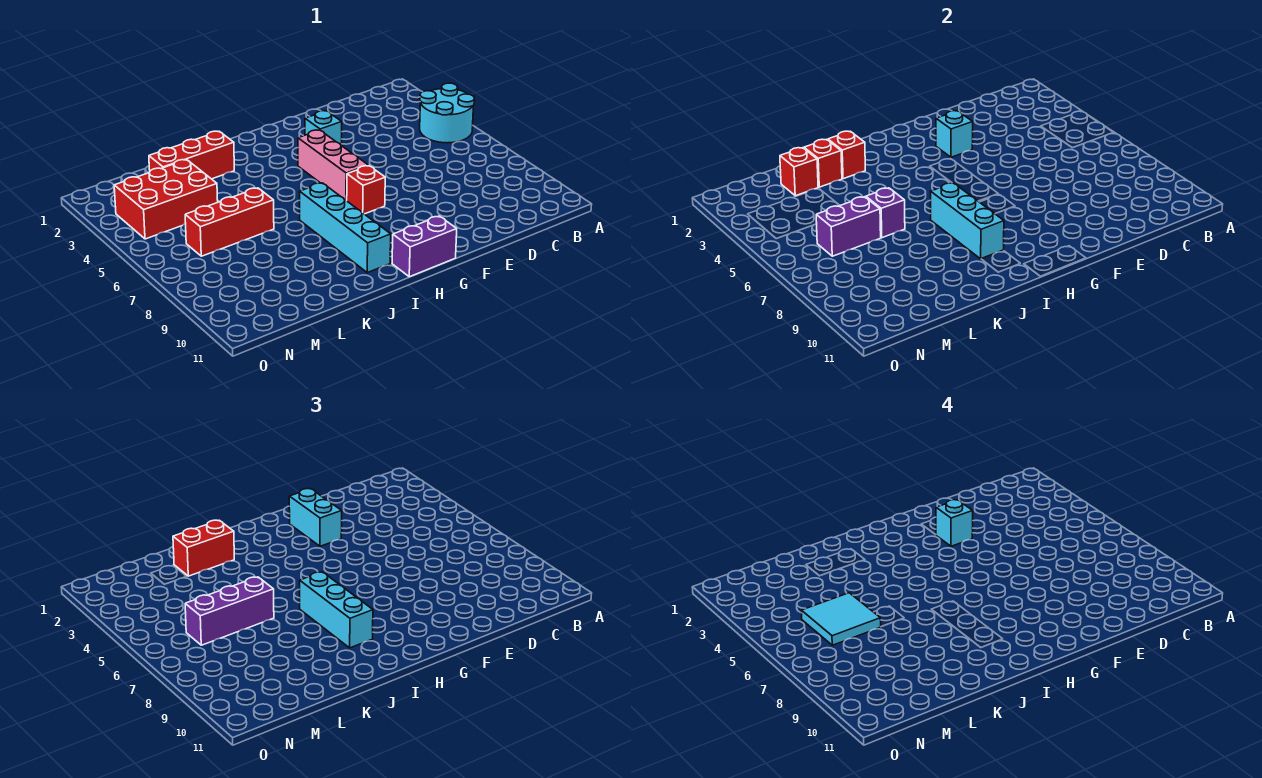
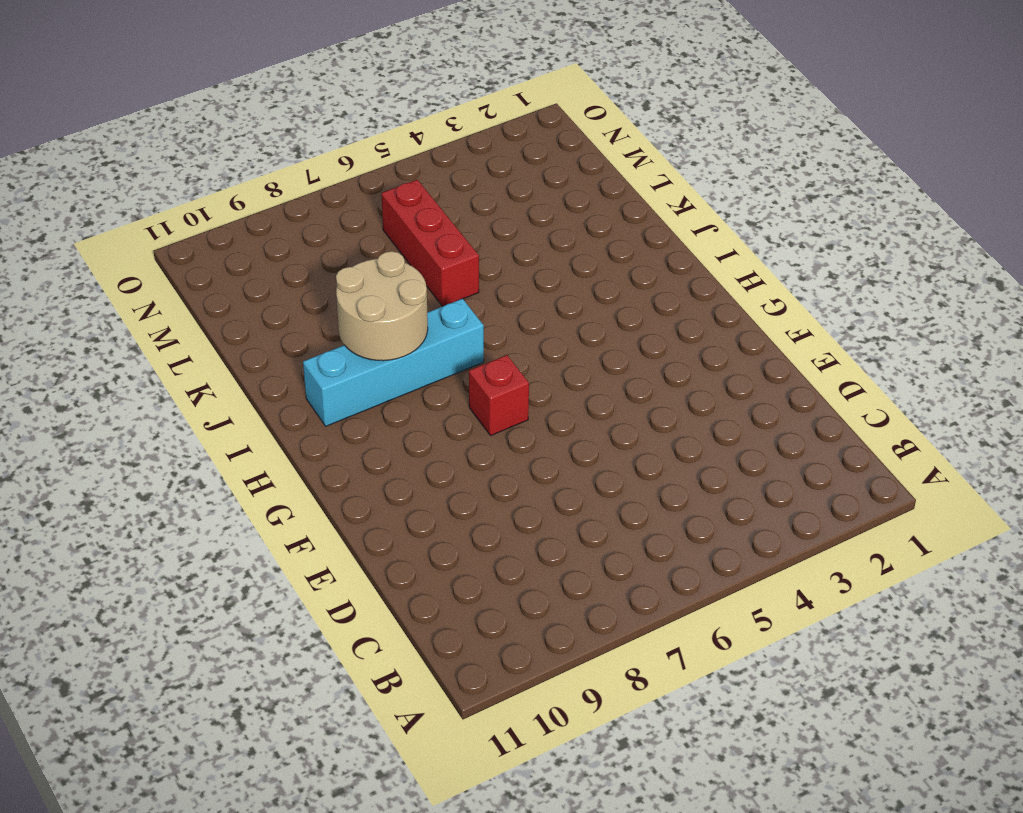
tan round brick I8:J9 level 2 -> cyan brick I7:I9 level 2
none -> cyan round brick A4:B5 level 1
none -> cyan brick F3 level 1
none -> pink brick G4:G6 level 1

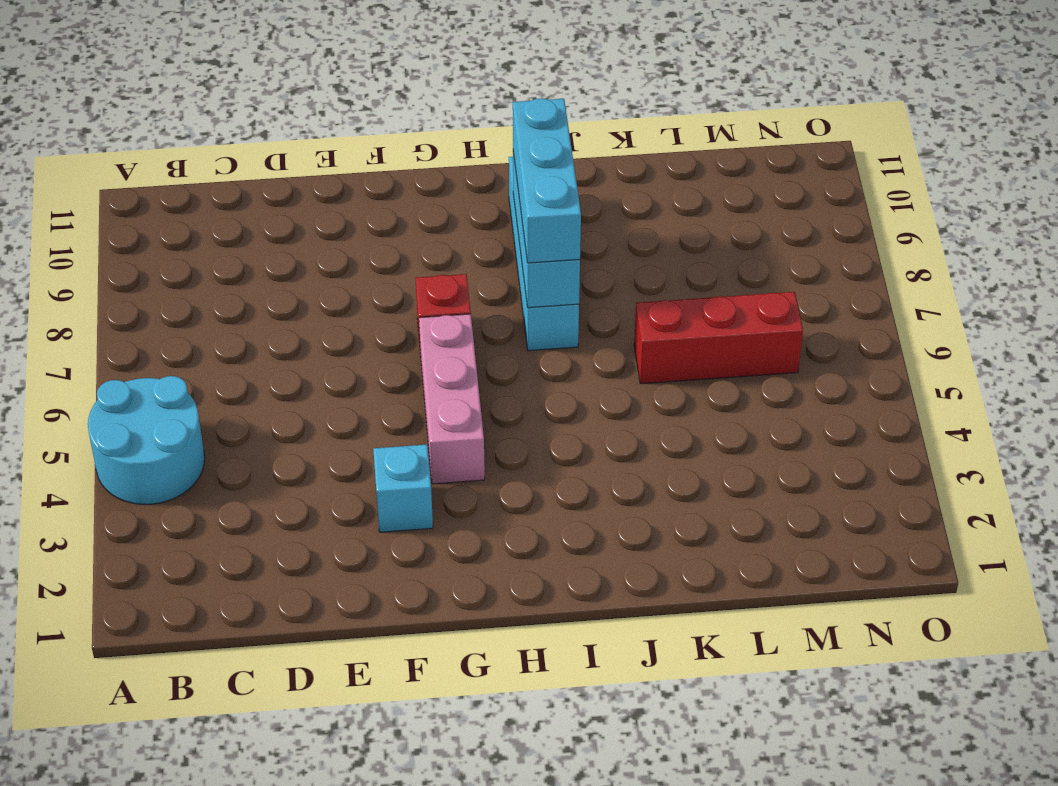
none -> purple brick G11:H11 level 1
none -> red brick J2:L2 level 1
none -> red brick L3:N4 level 1

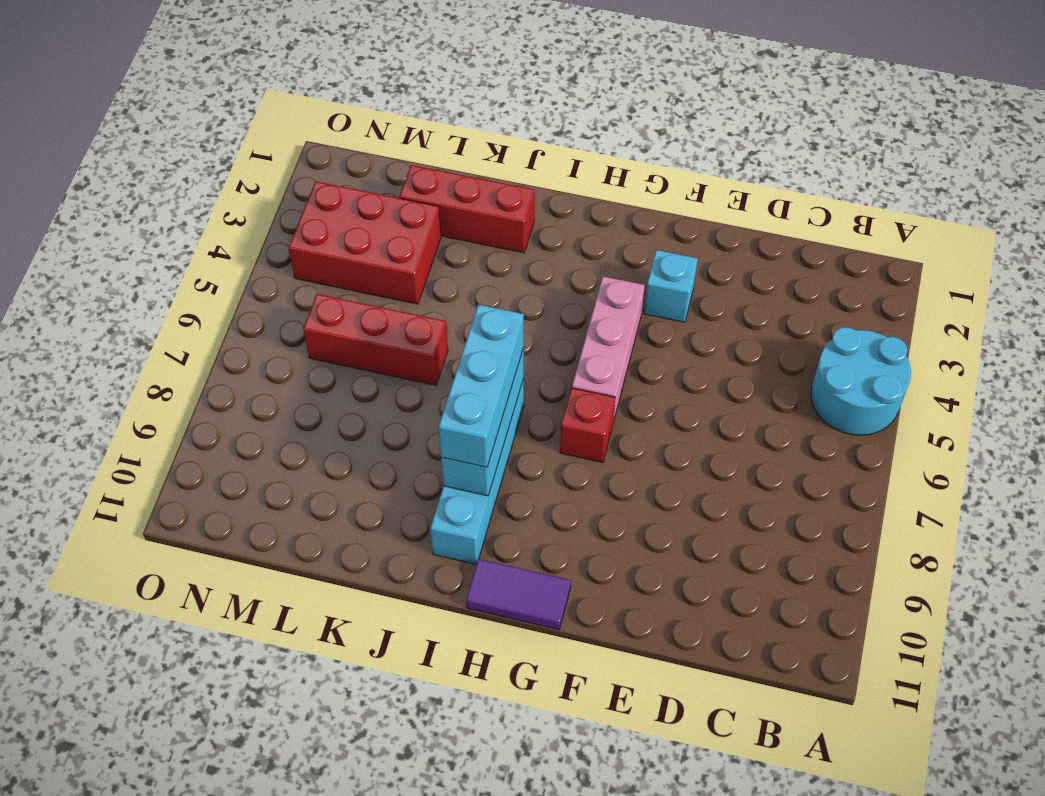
purple tile G11:H11 level 1 -> purple brick G11:H11 level 1
none -> cyan brick F3 level 2
none -> red brick J2 level 2
none -> red brick K2 level 2

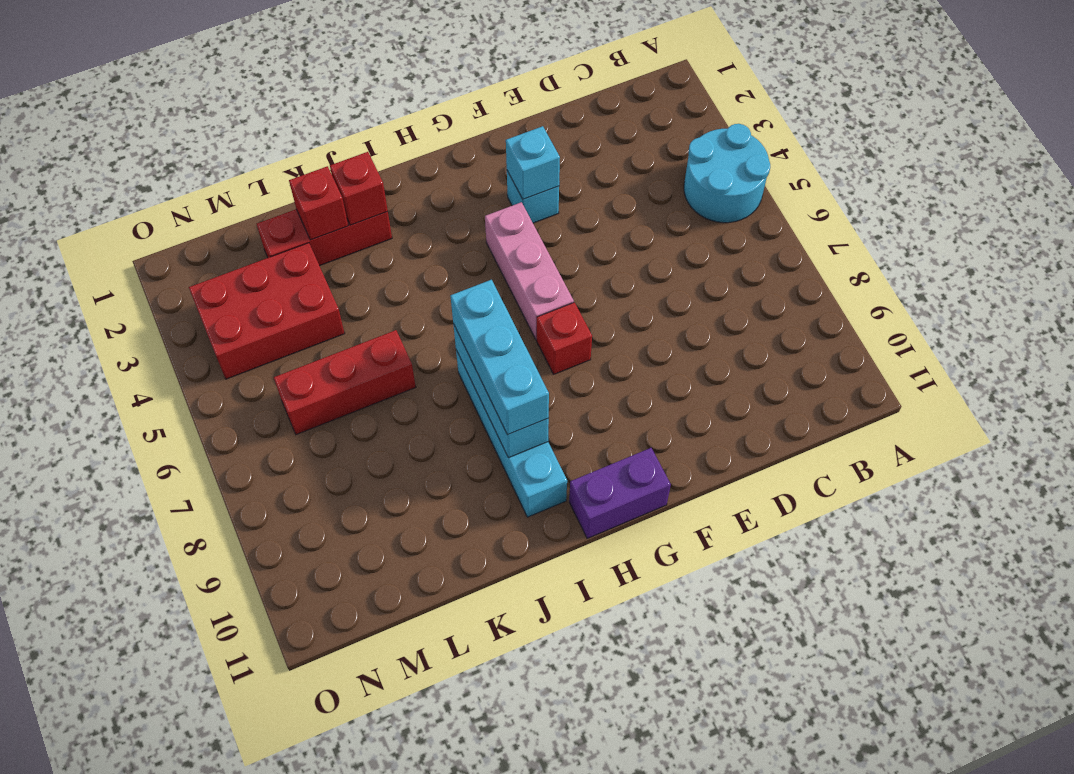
none -> purple brick K6 level 2
none -> red brick L2 level 2
none -> purple brick L6:M6 level 2

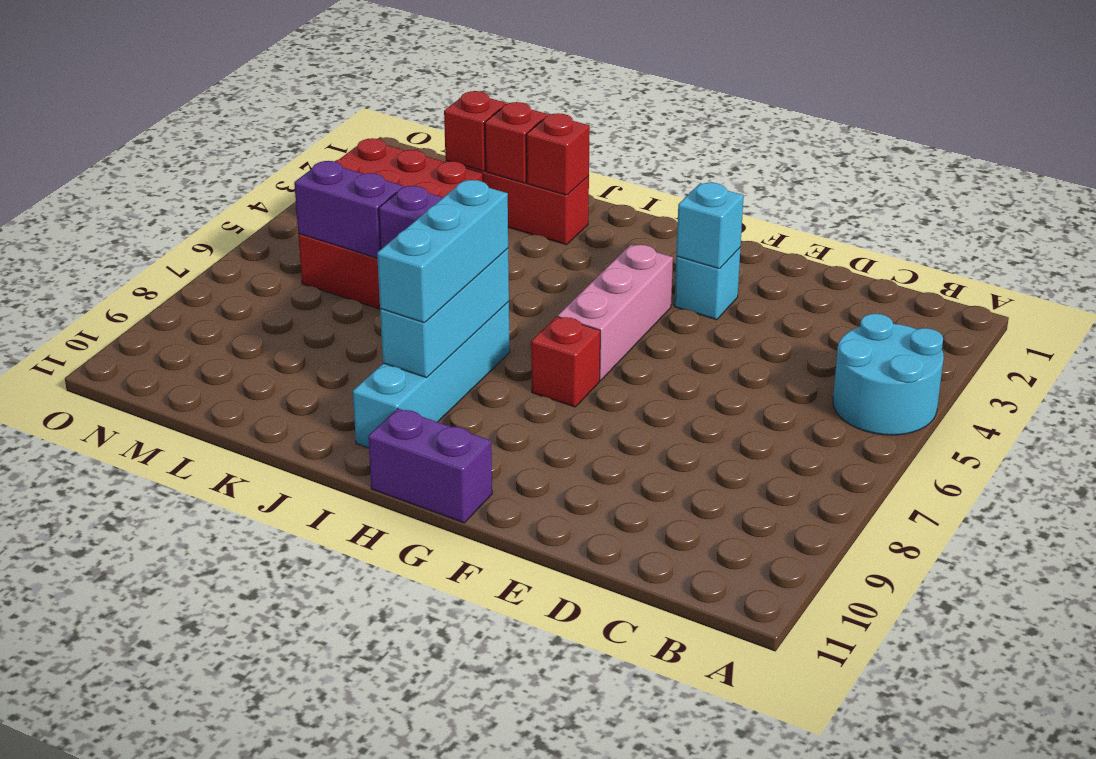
none -> cyan brick F2:F3 level 3
none -> red brick J2:K2 level 3
none -> purple brick K6:M6 level 3

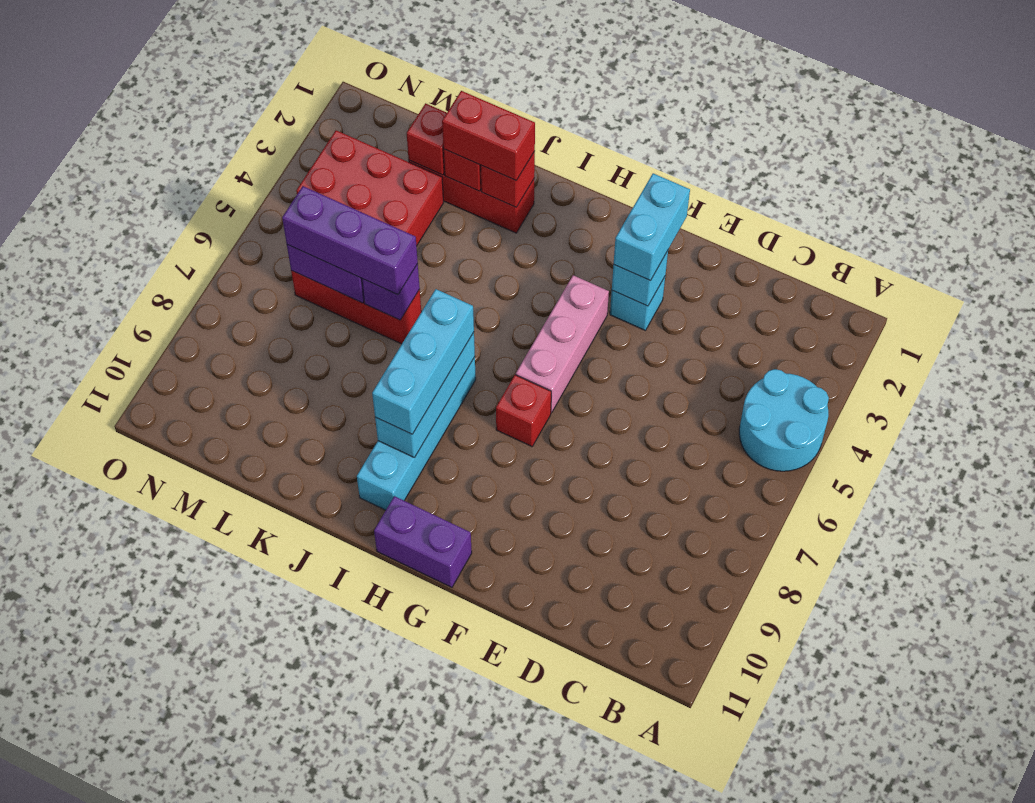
none -> cyan brick F3 level 4
none -> cyan tile L5:M6 level 4

